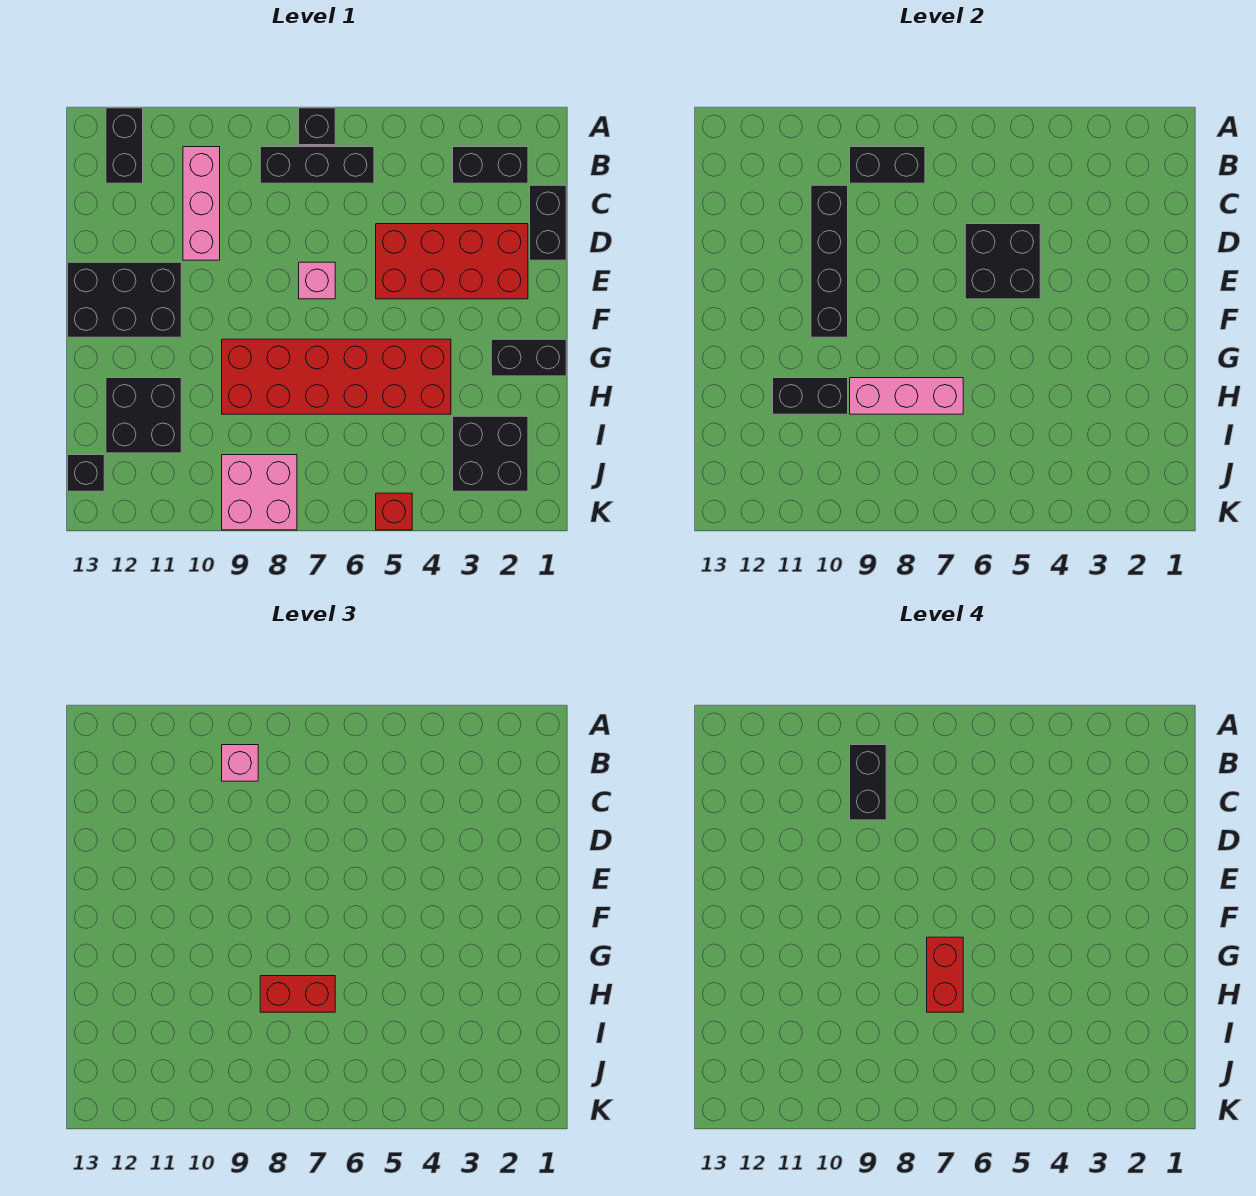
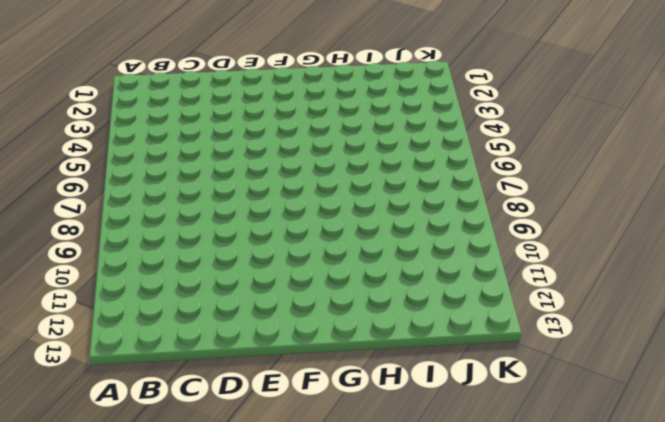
none -> black brick A7 level 1
none -> black brick A12:B12 level 1
none -> black brick B2:B3 level 1

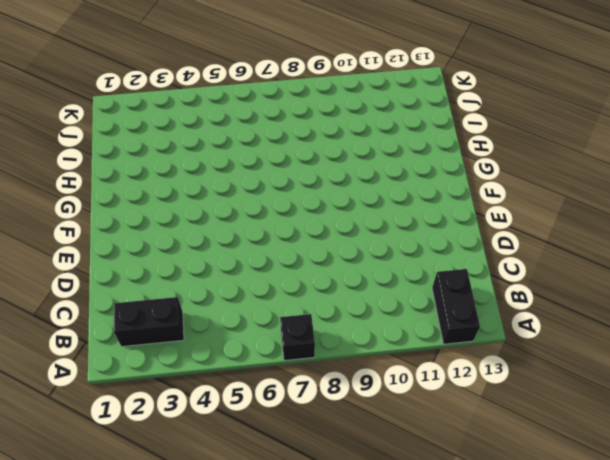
none -> black brick B6:B8 level 1
none -> pink brick B10:D10 level 1
none -> black brick C1:D1 level 1

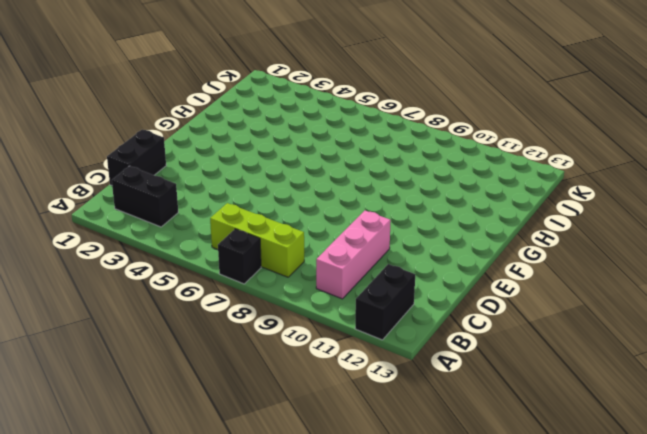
lime brick B6:B8 level 1 -> black brick B6:B8 level 1
none -> red brick D2:E5 level 1
none -> pink brick E7 level 1
none -> black brick E11:F13 level 1

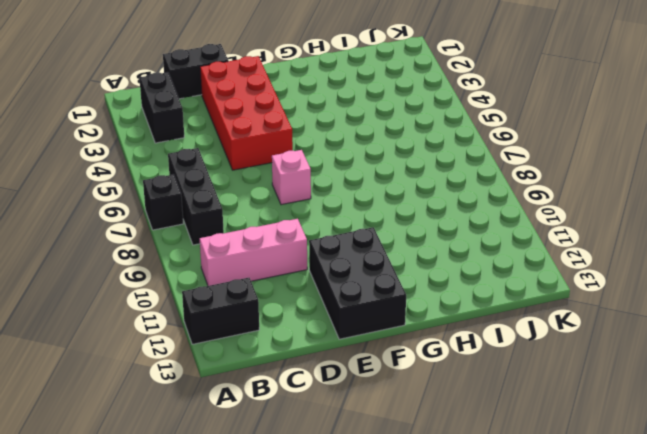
none -> black brick G1:G2 level 1
none -> red brick G4:H9 level 1
none -> black brick H11:I12 level 1

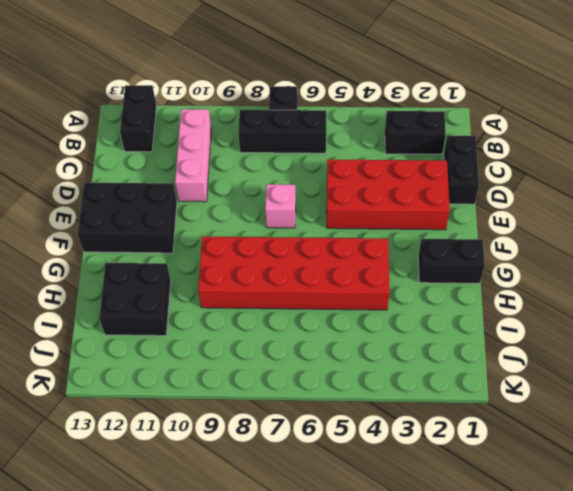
none -> black brick I2:J3 level 1
none -> pink brick J8:K9 level 1
none -> black brick J13 level 1

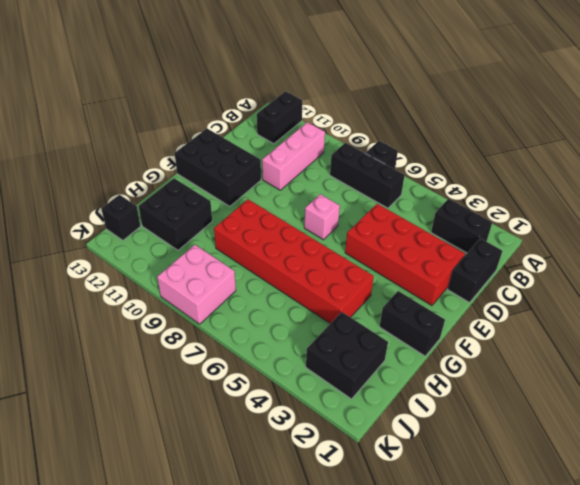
none -> red brick K5 level 1
none -> black brick B8:B9 level 2
none -> black brick C10:F10 level 2

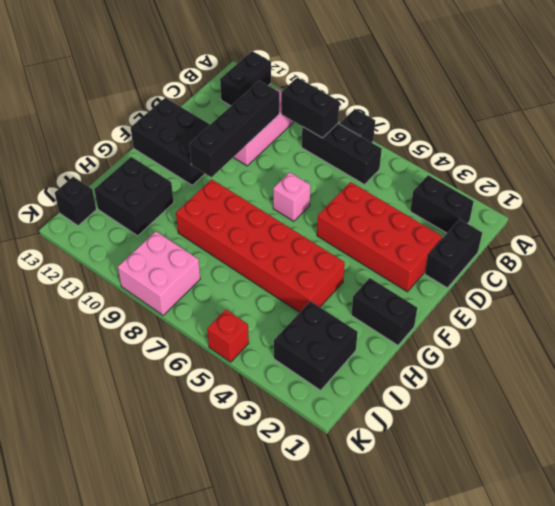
none -> black brick D5:E6 level 2
none -> pink brick H7:H9 level 2
none -> black brick H10:H11 level 2

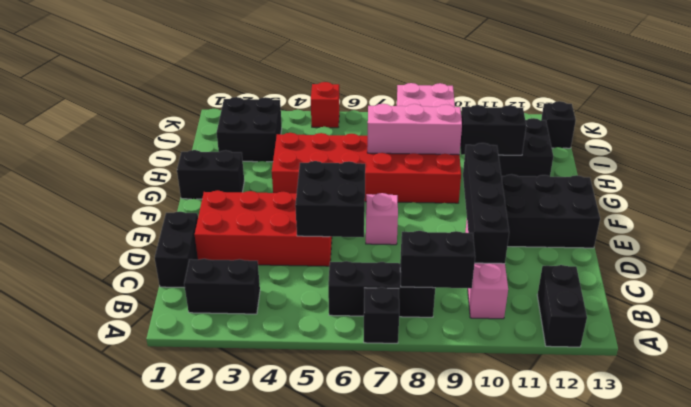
none -> pink brick B9 level 3
none -> red brick H7:H8 level 3
none -> black brick B9:C9 level 4

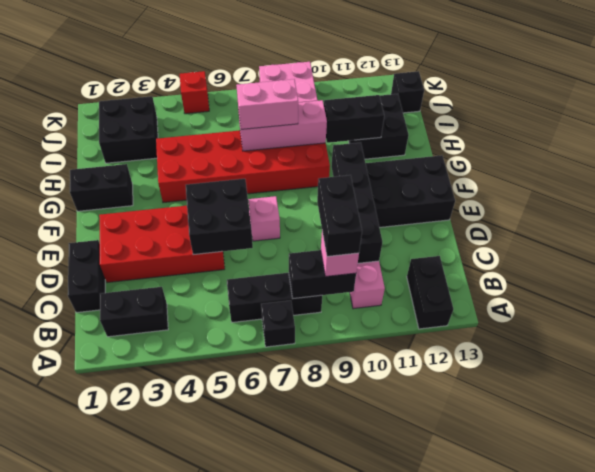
pink brick H7:H8 level 3 -> red brick H7:H8 level 3
none -> red brick G7:H7 level 4

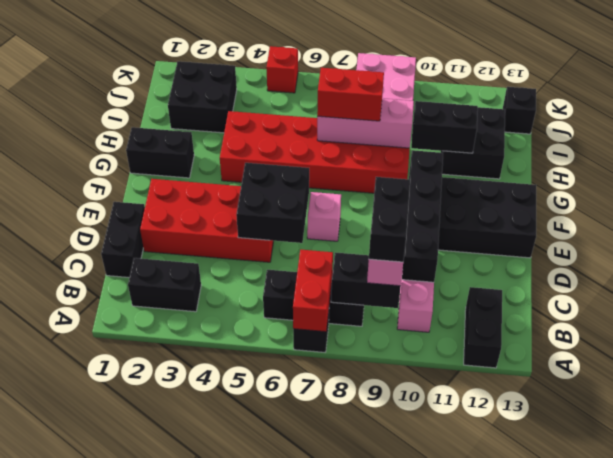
red brick A7:B7 level 2 -> red brick G7:H7 level 4

